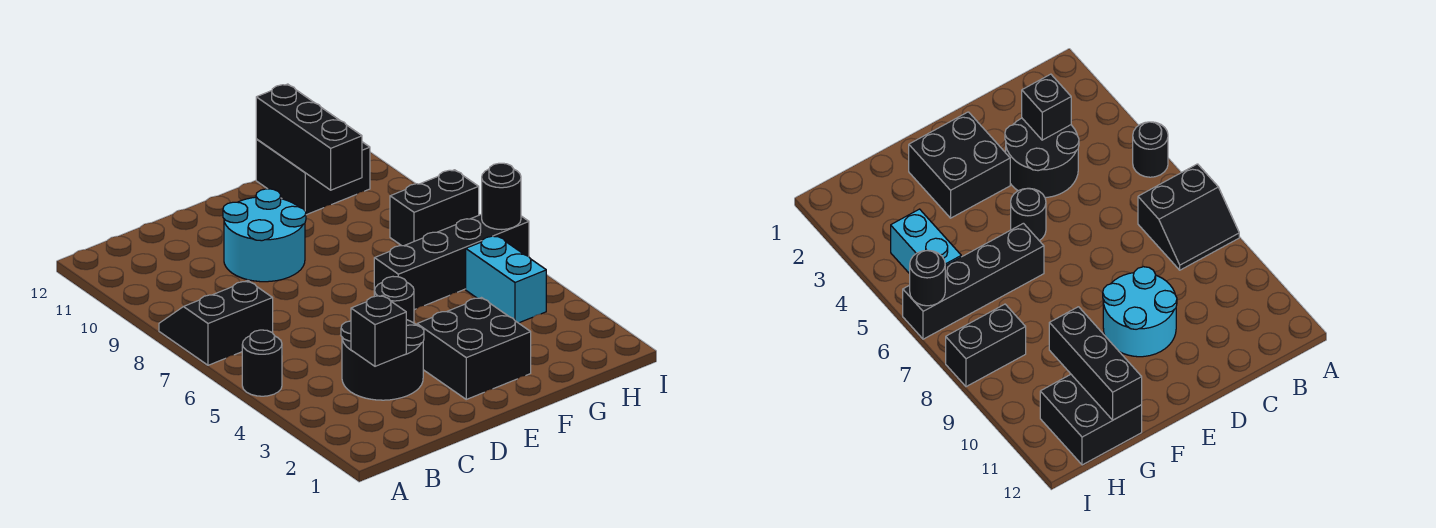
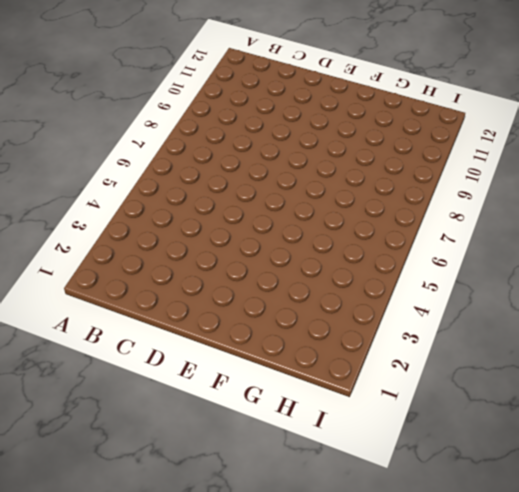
none -> black round brick A5 level 1
none -> black slope A7:B8 level 1 top 7
none -> black round brick C3:D4 level 1

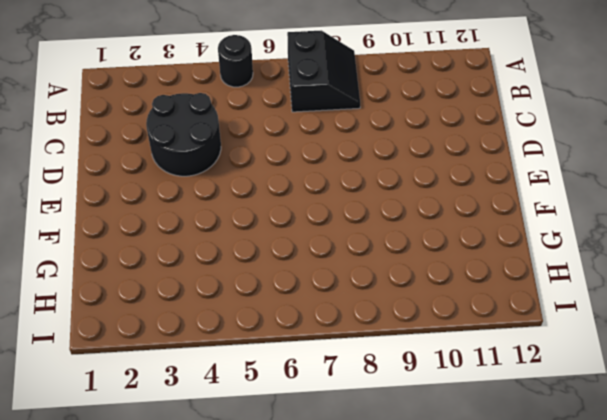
none -> cyan round brick D9:E10 level 1
none -> black brick E2:F3 level 1
none -> black round brick E5 level 1

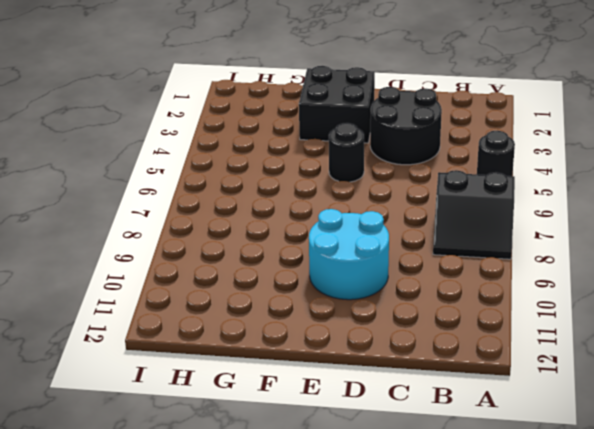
none -> black brick F6:I6 level 1
none -> black brick G11:H12 level 1
none -> cyan brick H4:H5 level 1

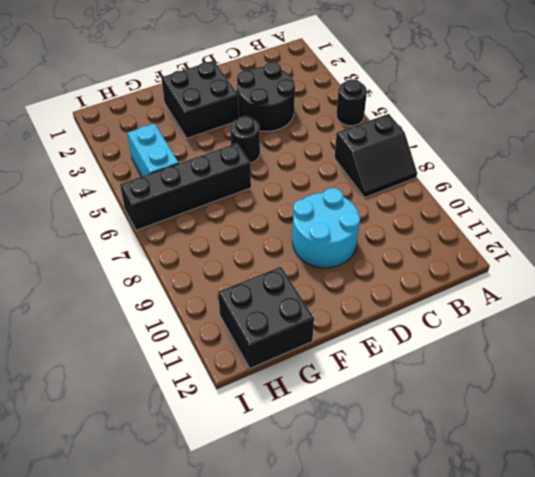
none -> black brick H8:I8 level 1
none -> black brick C3 level 2
none -> black brick G10:G12 level 2

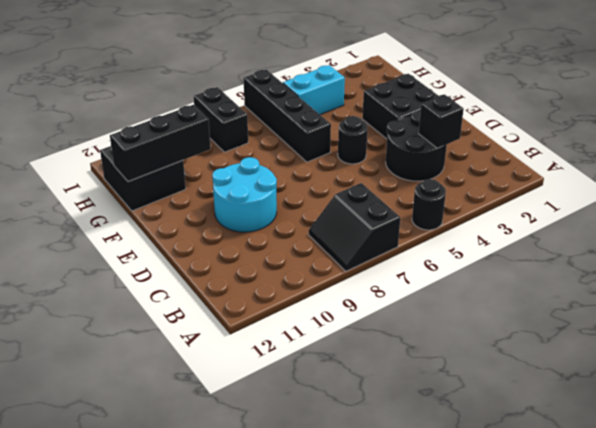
none -> black round brick I6 level 2

